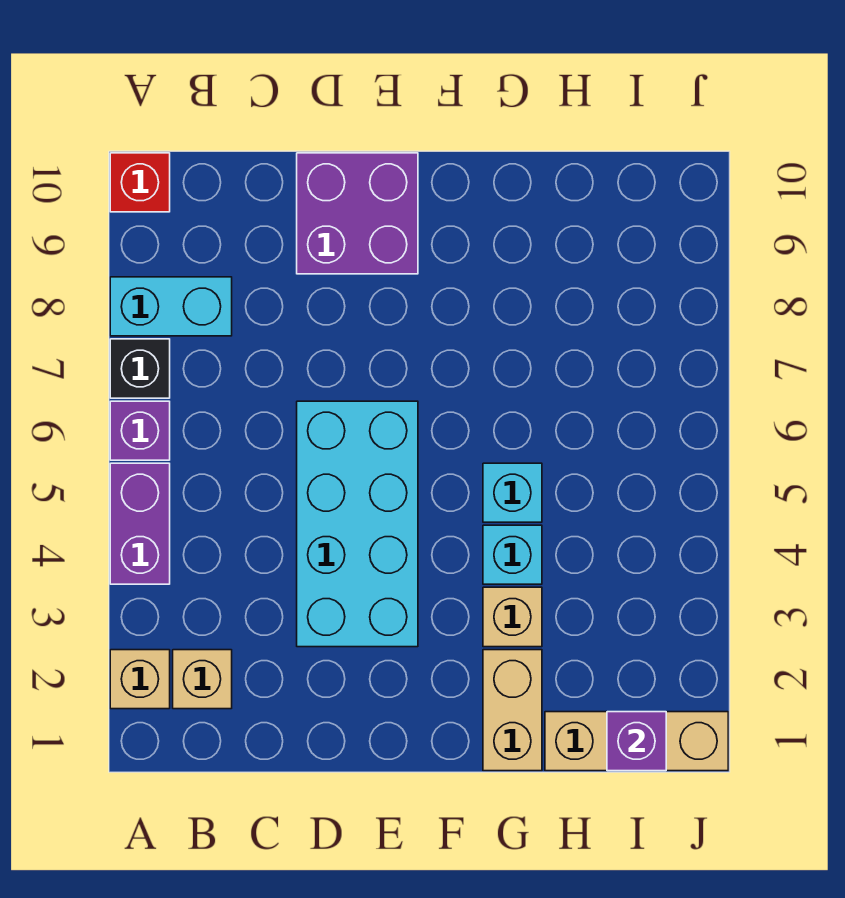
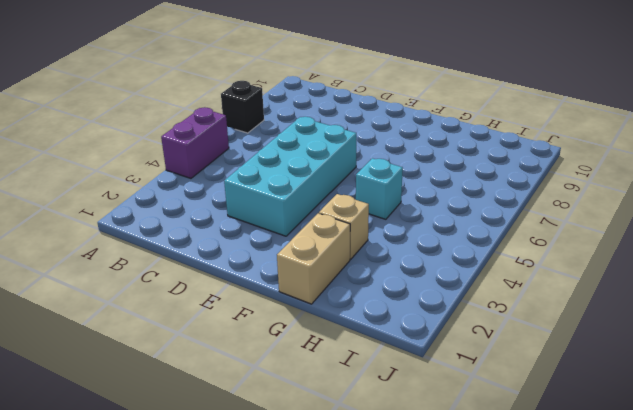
none -> tan brick A2 level 1
none -> purple brick A6 level 1
none -> cyan brick A8:B8 level 1

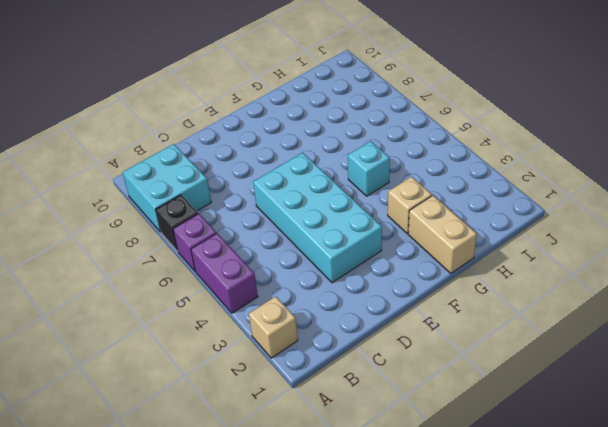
cyan brick A8:B9 level 1 -> cyan brick A8:B8 level 1
none -> red brick A10 level 1
none -> tan brick B2 level 1
none -> purple brick D9:E10 level 1

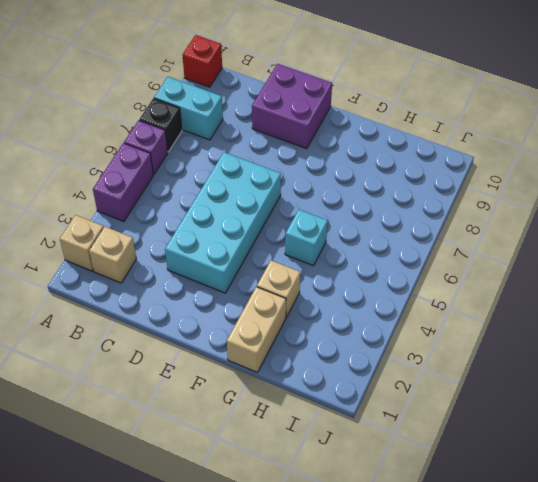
none -> cyan brick G4 level 1
none -> tan brick H1:J1 level 1
none -> purple brick I1 level 2

